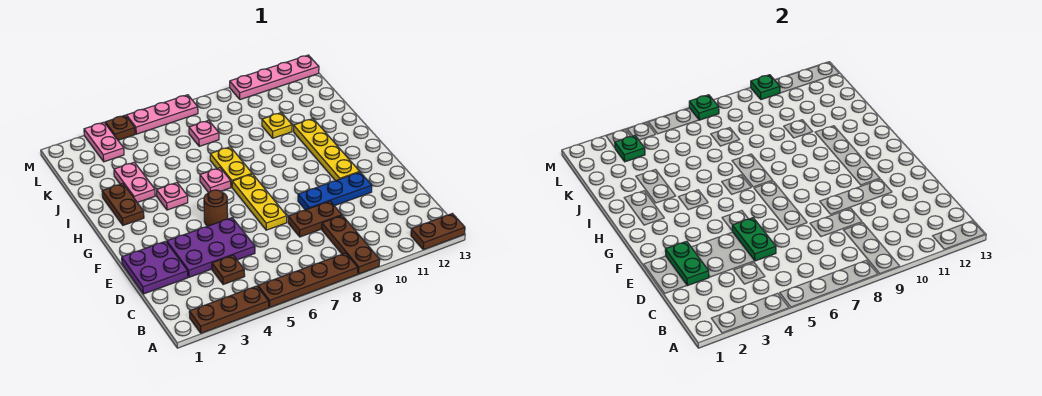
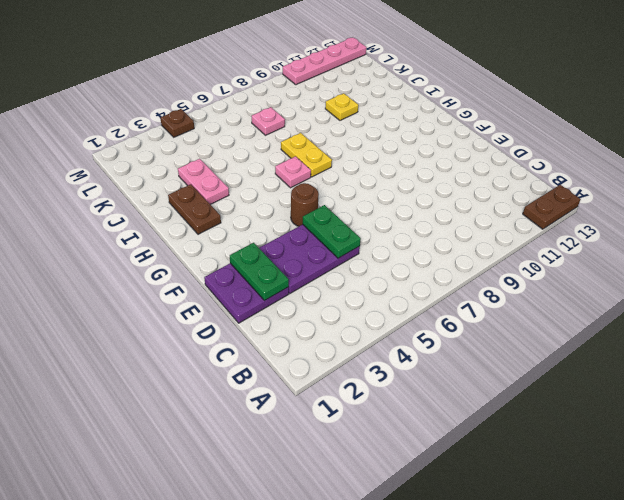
none -> brown plate A2:A4 level 1
none -> brown plate A5:A8 level 1
none -> brown plate A9:C9 level 1

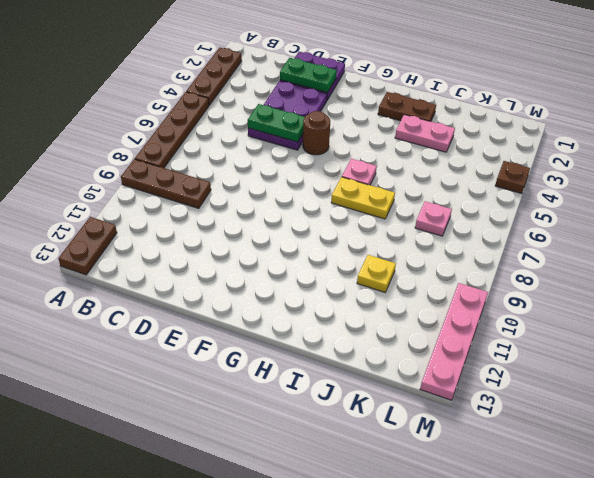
none -> brown plate C4 level 1
none -> brown plate D8:D9 level 1
none -> yellow plate E7:G7 level 1

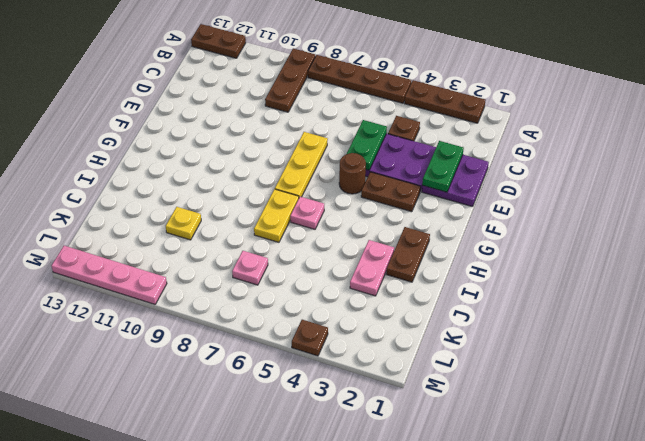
brown plate F3:F4 level 1 -> brown plate D8:D9 level 1
none -> blue plate E9:E11 level 1
none -> yellow plate F11:I11 level 1
none -> pink plate H4 level 1

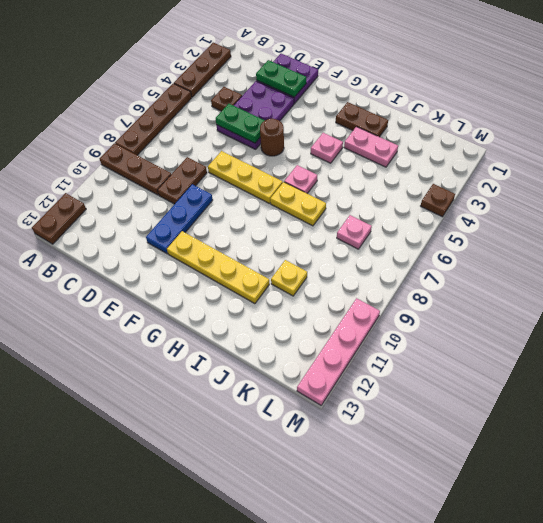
none -> pink plate L3:M3 level 1
none -> pink plate M5:M7 level 1
none -> green plate L3 level 2

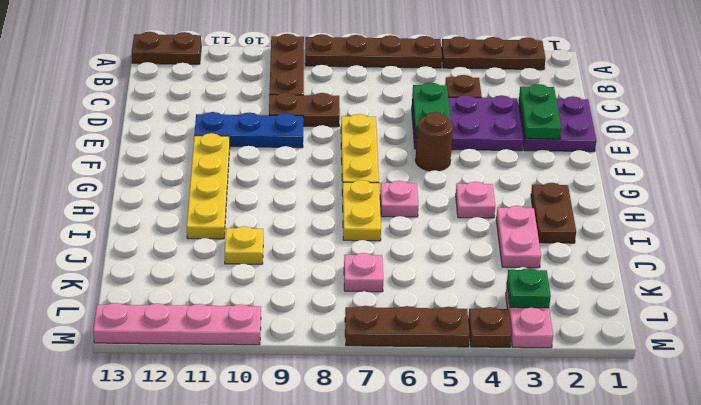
brown plate M5:M7 level 1 -> pink plate M5:M7 level 1
none -> green plate M7 level 2
none -> green plate M10 level 2

